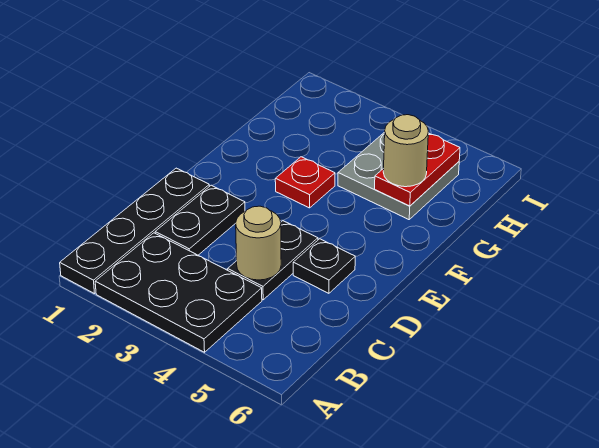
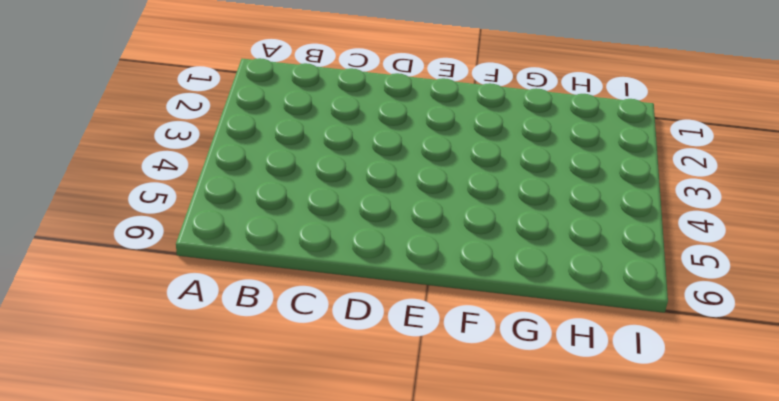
none -> black plate A1:D1 level 1
none -> black plate A2:B4 level 1

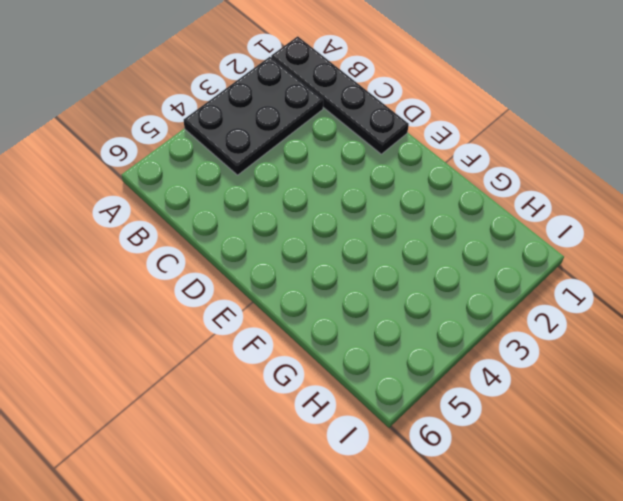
none -> black plate C2:D2 level 1
none -> black plate C4:D4 level 1

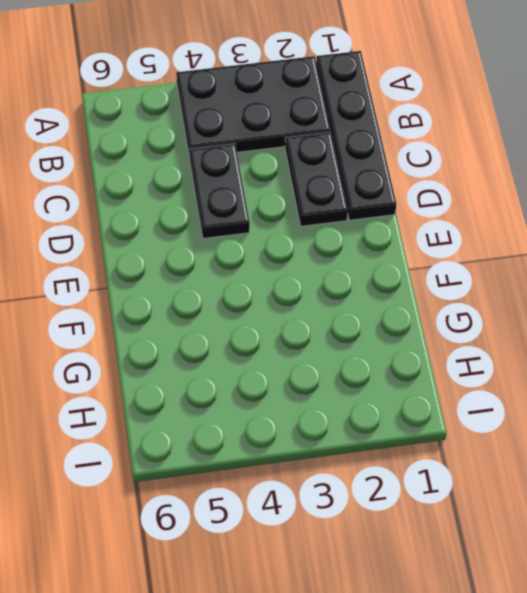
none -> black plate D5 level 1
none -> red plate F3 level 1

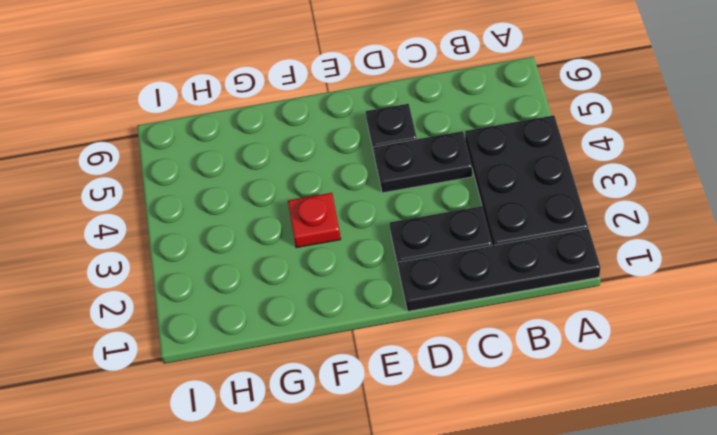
none -> grey plate G4:H5 level 1
none -> tan round brick C4 level 2

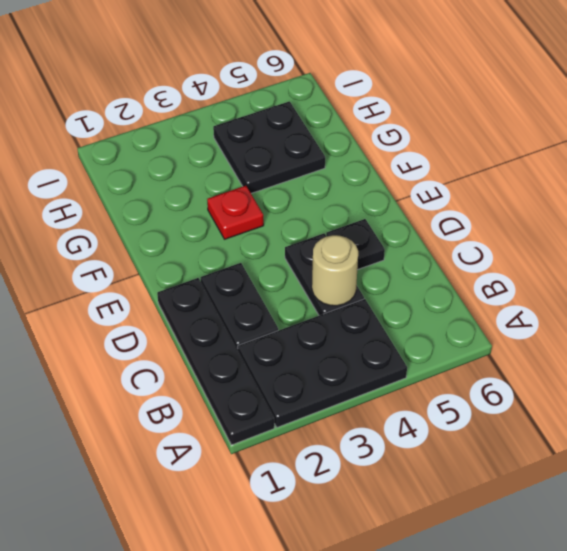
black plate G4:H5 level 1 -> grey plate G4:H5 level 1
none -> red plate G5:H5 level 2
none -> tan round brick G5 level 3

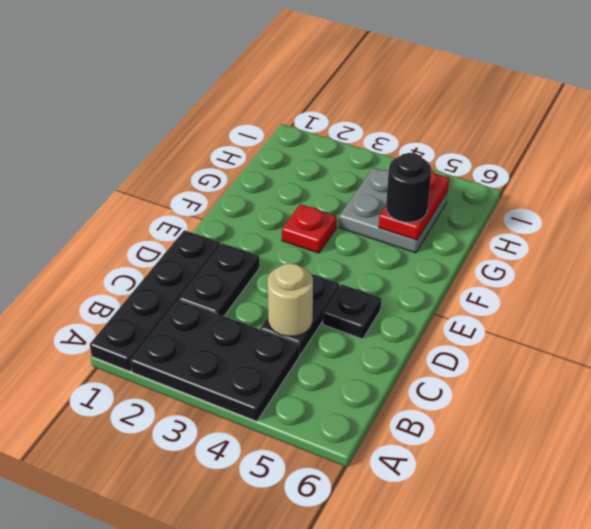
black round brick G5 level 3 -> tan round brick G5 level 3

